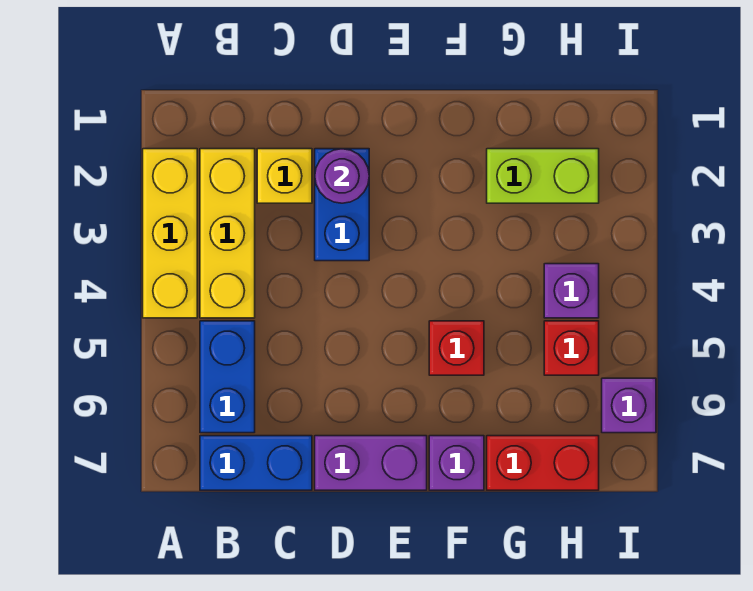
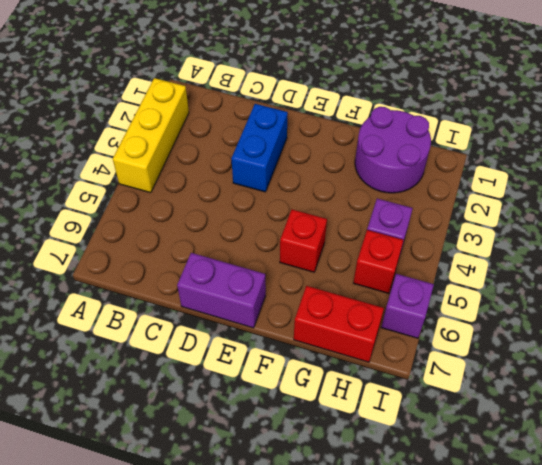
purple round brick G1:H2 level 1 -> lime brick G2:H2 level 1
none -> yellow brick B2:B4 level 1
none -> blue brick B5:B6 level 1
none -> blue brick B7:C7 level 1

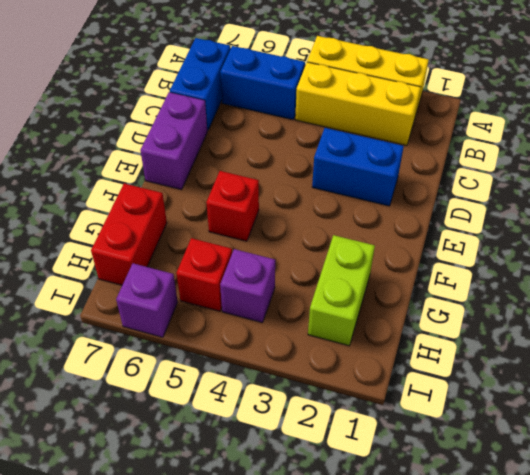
none -> yellow brick C2 level 1
none -> purple brick F7 level 1
none -> purple round brick D2 level 2

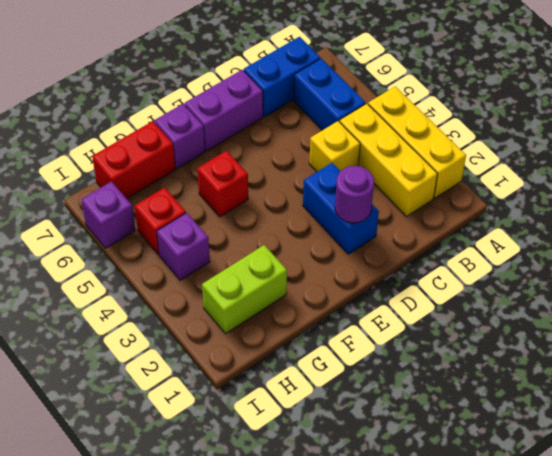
yellow brick C4 level 1 -> yellow brick C2 level 1

